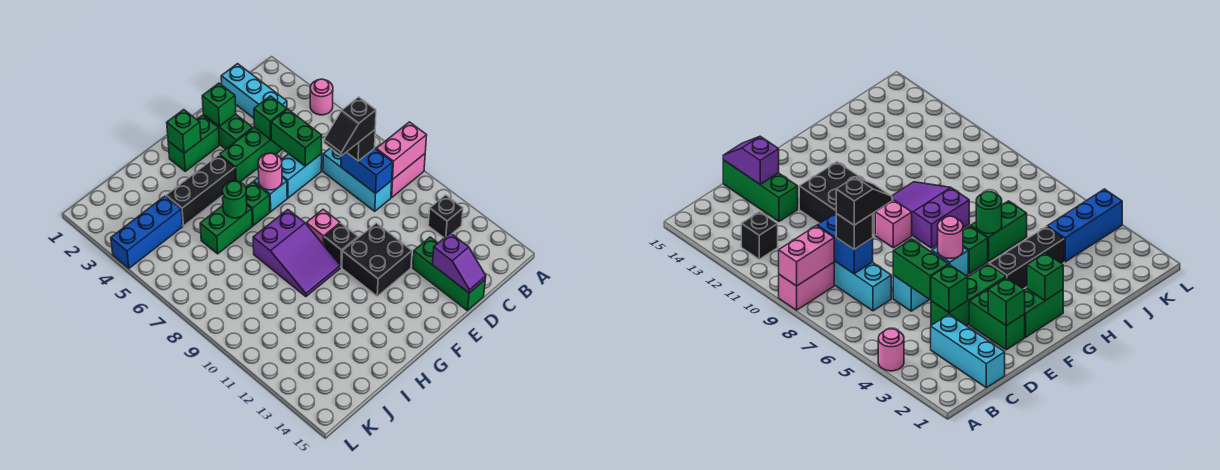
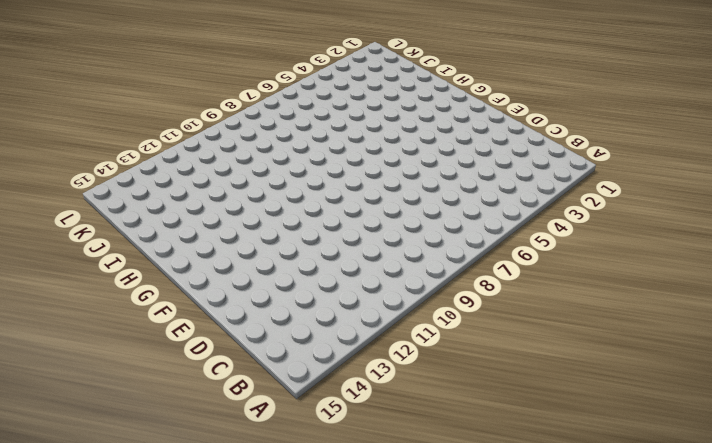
none -> pink round brick A4 level 1
none -> pink brick A9:B9 level 1
none -> black brick B12 level 1
none -> cyan brick C1:C3 level 1

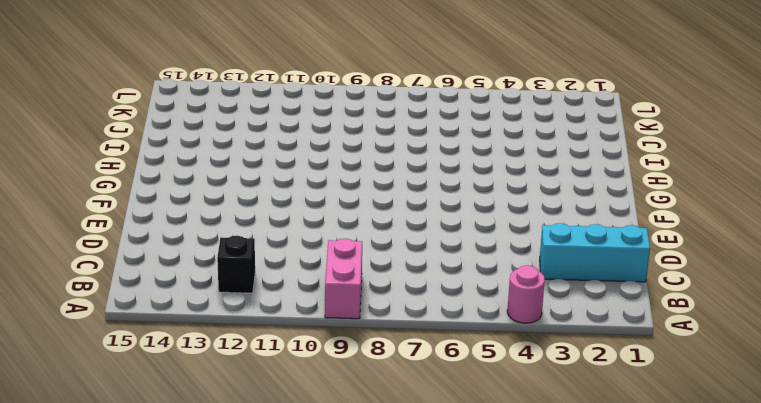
none -> cyan brick C7:C9 level 1
none -> green brick D4:F4 level 1
none -> cyan brick D6:E6 level 1
none -> green brick D13:D15 level 1

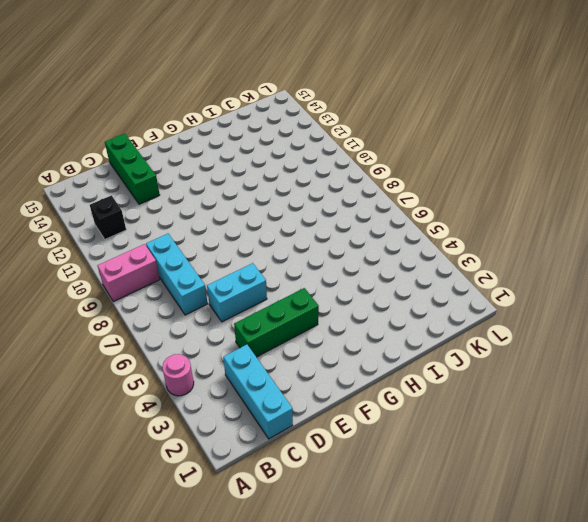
none -> green brick E2:E3 level 1
none -> black brick E11:F12 level 1
none -> green brick F2:G2 level 1
none -> cyan brick F6 level 1

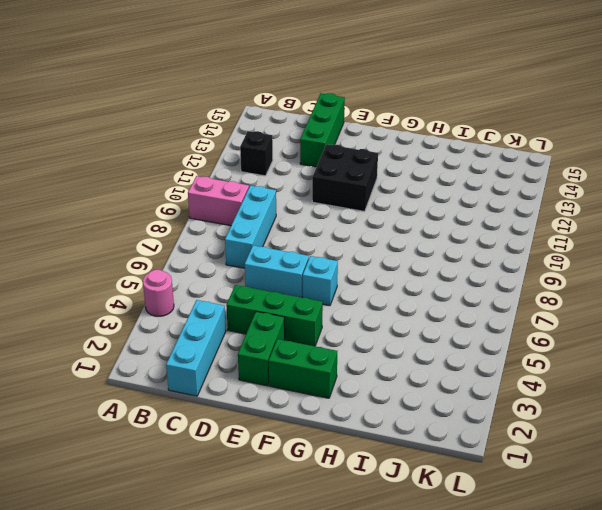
none -> pink brick F9 level 1
none -> black brick F10 level 1
none -> black brick G4:I4 level 1
none -> green brick G6 level 1

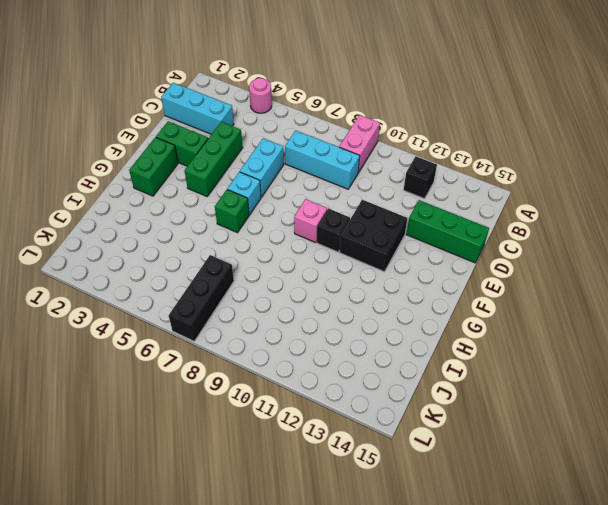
black brick J7:L7 level 1 -> black brick G4:I4 level 1
none -> purple slope G8:H10 level 1 top 8
none -> green brick H6:I6 level 1
none -> blue brick J4:L4 level 1
none -> pink brick A9:B9 level 2

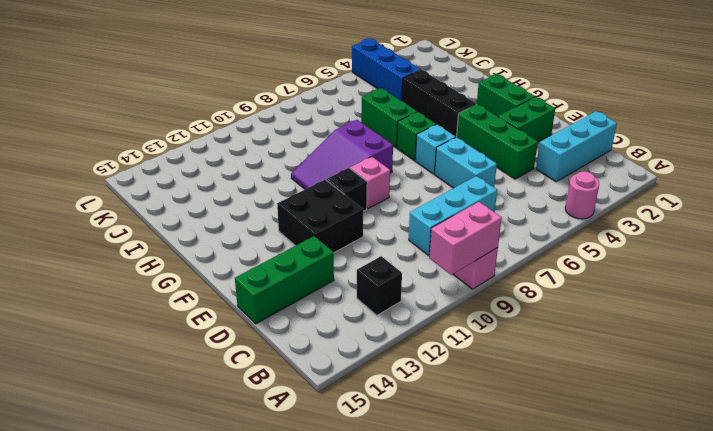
pink brick A9:A10 level 2 -> pink brick A9:B9 level 2
none -> blue brick C8:C9 level 2
none -> green brick D4 level 2
none -> green brick D5:D6 level 2
none -> purple slope D14:D15 level 2 top 14

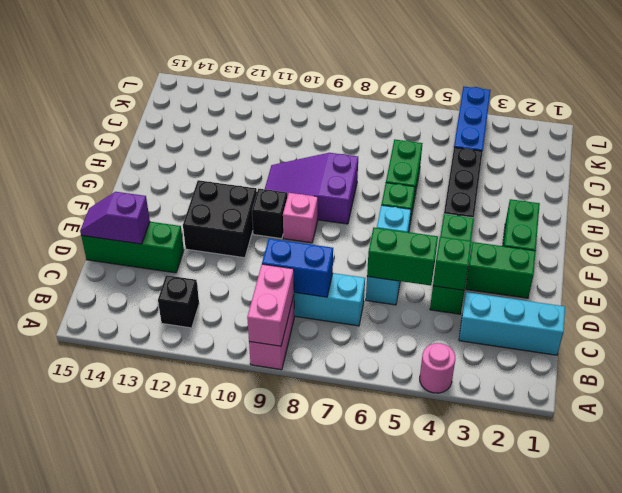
none -> green brick E2 level 2
none -> pink round brick F6 level 2
none -> green brick G2 level 2
none -> green round brick H6 level 2

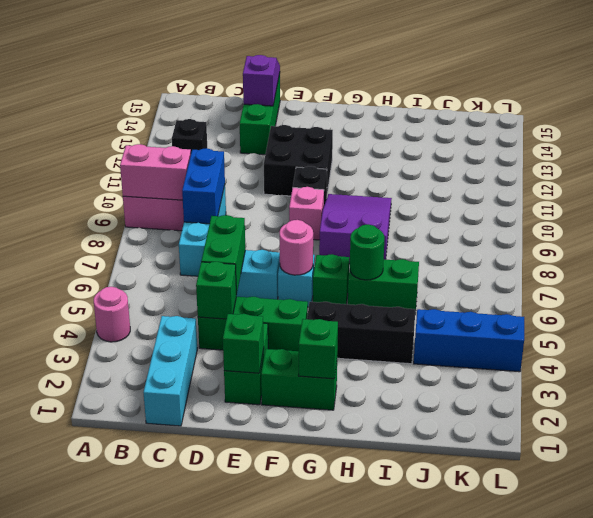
none -> black brick C8 level 3
none -> black slope C8:D8 level 4 top C

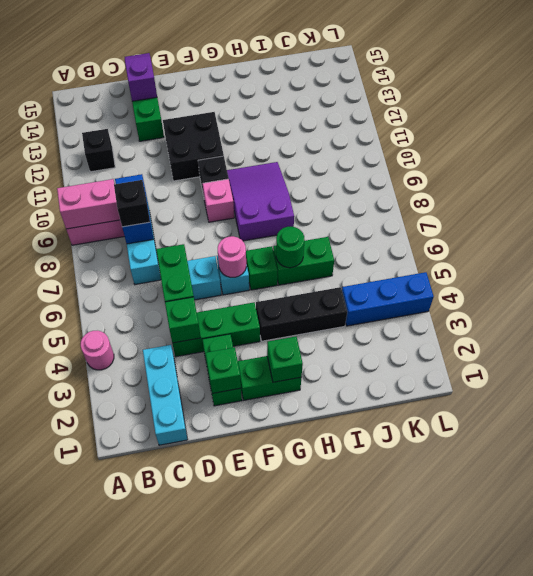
none -> black slope C8:D8 level 4 top C

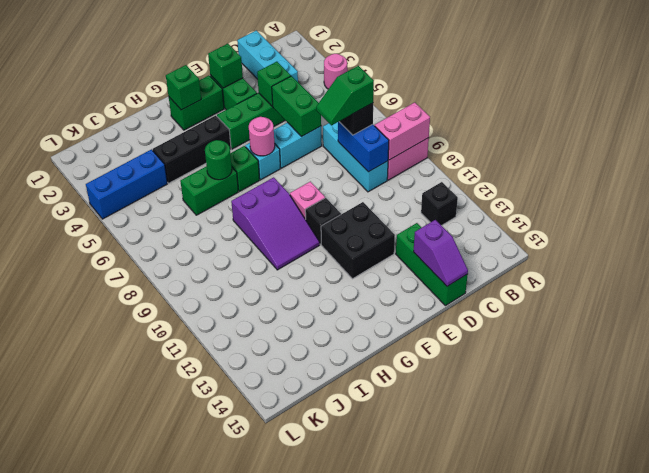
green slope C8:D8 level 4 top C -> black slope C8:D8 level 4 top C

